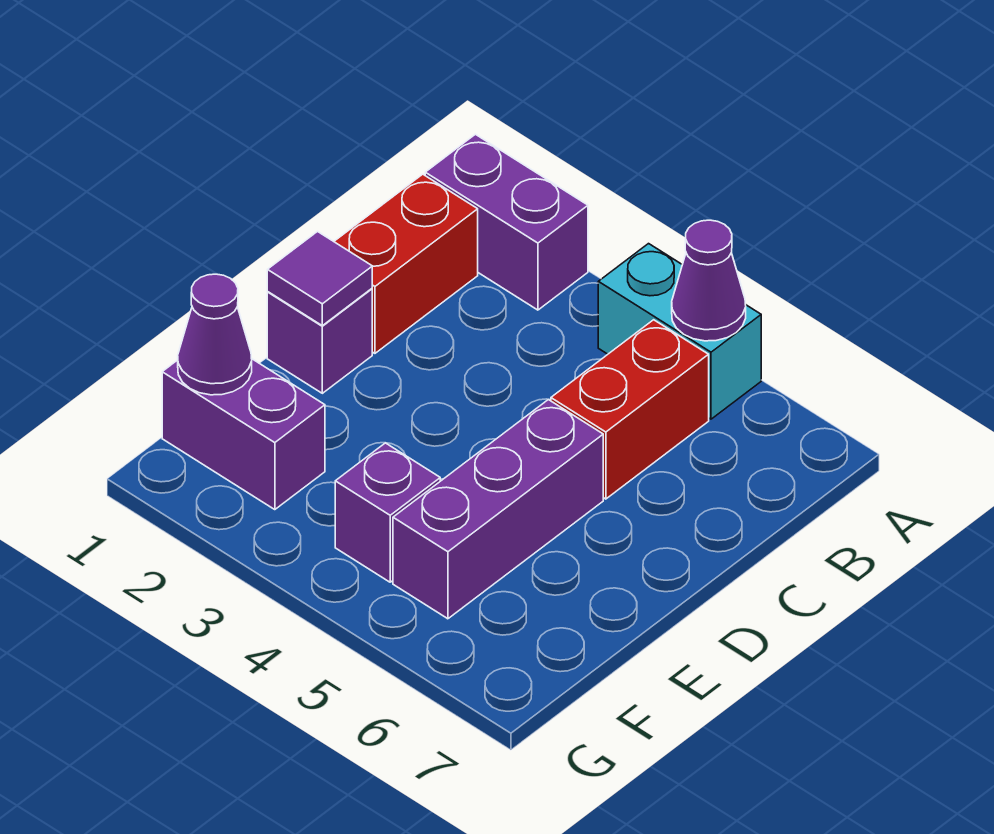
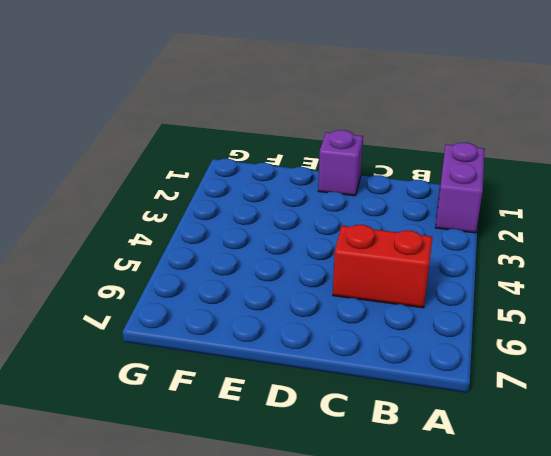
none -> cyan brick A4:A5 level 1
none -> red brick B1:C1 level 1

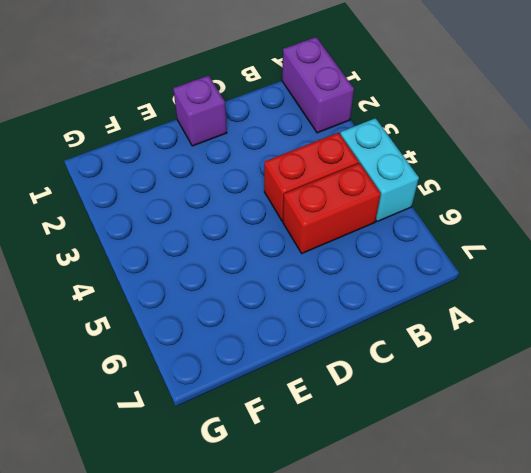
red brick B4:C4 level 1 -> red brick B1:C1 level 1
none -> purple brick D5:F5 level 1
none -> purple brick F1:F2 level 1

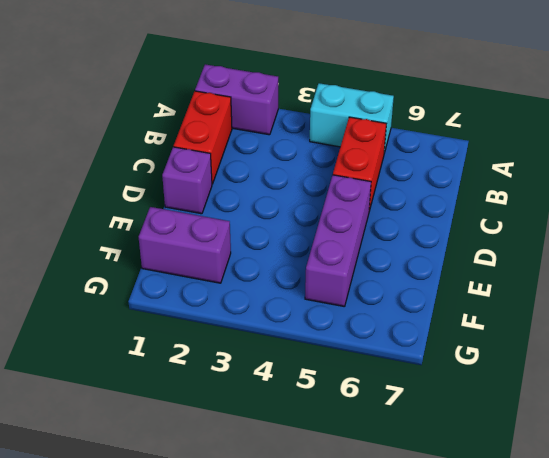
none -> purple brick F4 level 1
none -> purple cone A5 level 2

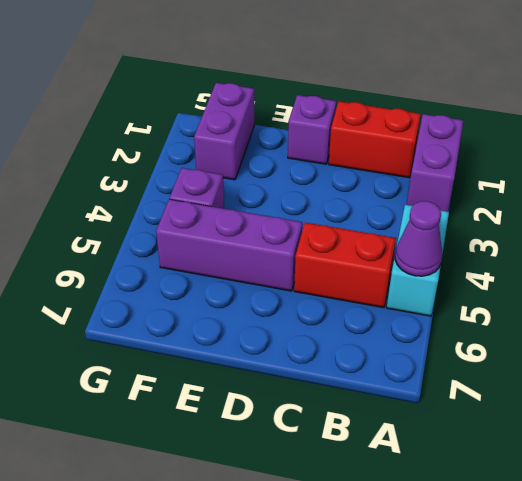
none -> purple tile D1 level 2
none -> purple cone F1 level 2

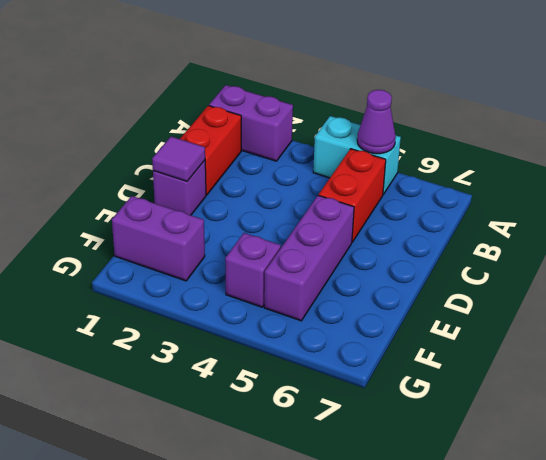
none -> purple cone F1 level 2

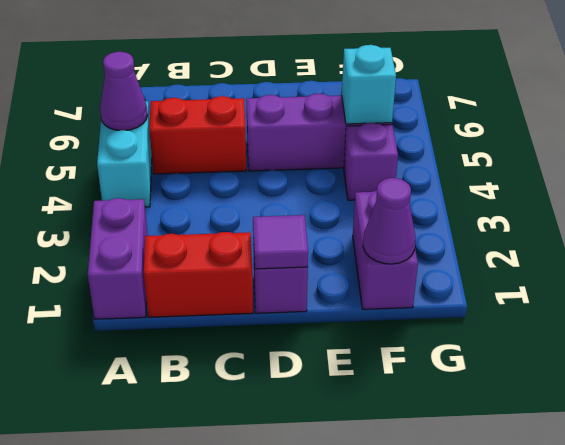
cyan brick F5 level 2 -> none

